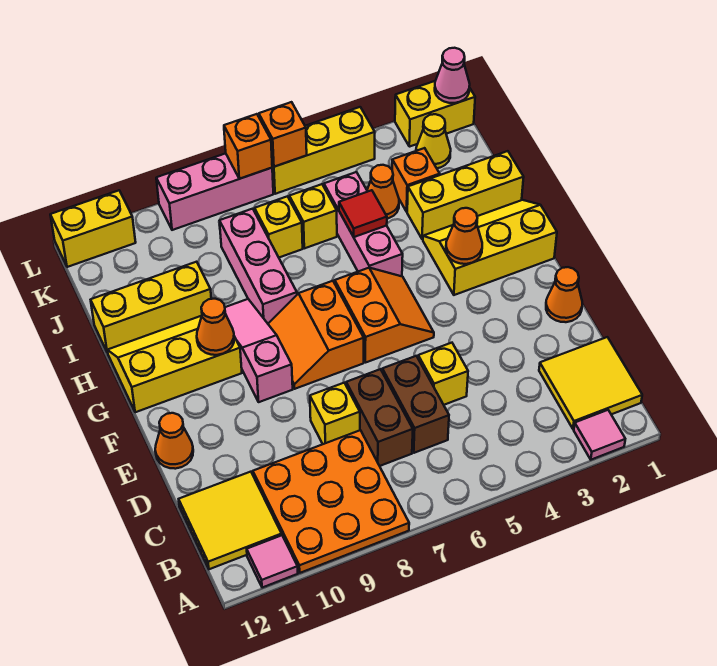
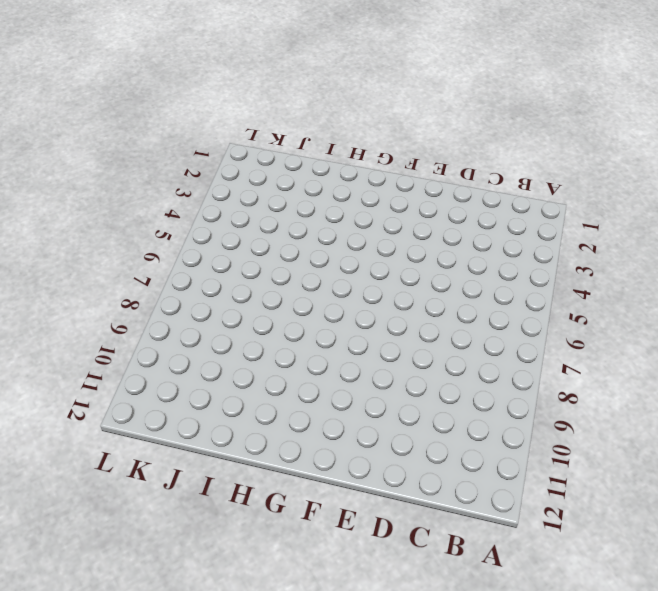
none -> pink tile A2 level 1
none -> orange plate A8:C10 level 1
none -> pink tile A11 level 1
none -> yellow tile B1:C2 level 1

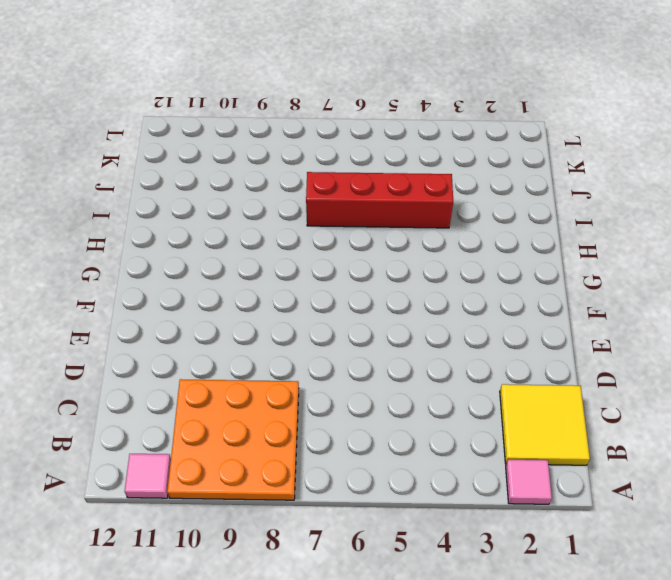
red brick I4:I7 level 1 -> pink brick H5:J5 level 1
none -> yellow tile B11:C12 level 1
none -> brown brick C6:D6 level 1
none -> brown brick C7:D7 level 1
none -> yellow brick D5 level 1

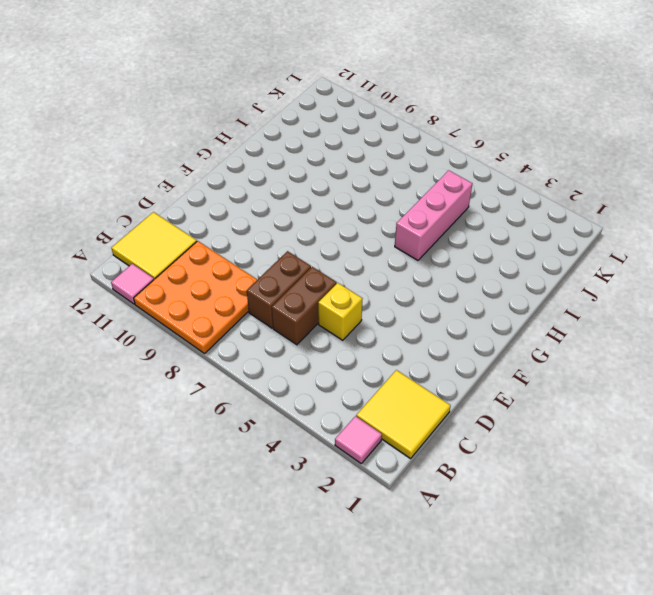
none -> yellow brick D8 level 1
none -> orange cone E1 level 1
none -> orange cone E12 level 1
none -> orange slope F5:G6 level 1 top 6

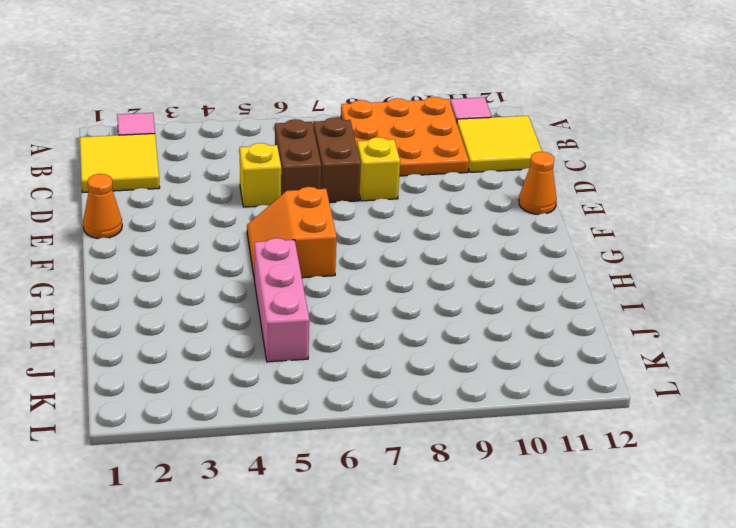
none -> orange slope F7:G8 level 1 top 7
none -> pink slope F9:H9 level 1 top F
none -> yellow slope G1:H3 level 1 top G
none -> yellow slope G10:H12 level 1 top G

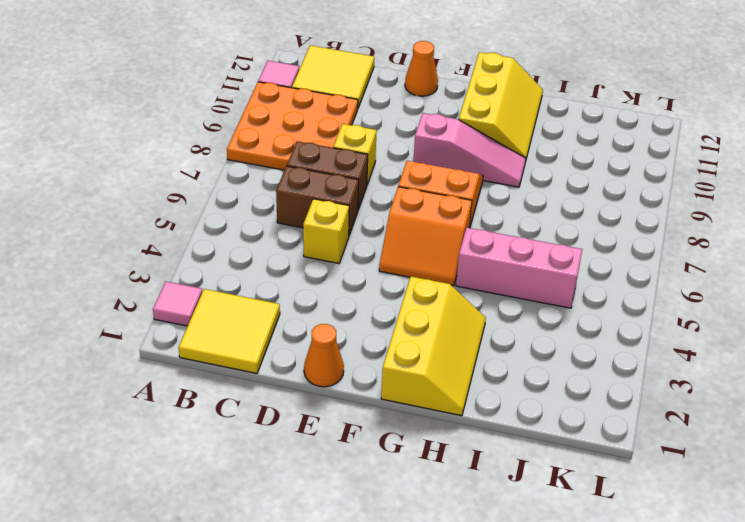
none -> pink brick H8:J8 level 1
none -> yellow brick I1:I3 level 1
none -> yellow brick I10:I12 level 1
none -> orange brick J3 level 1

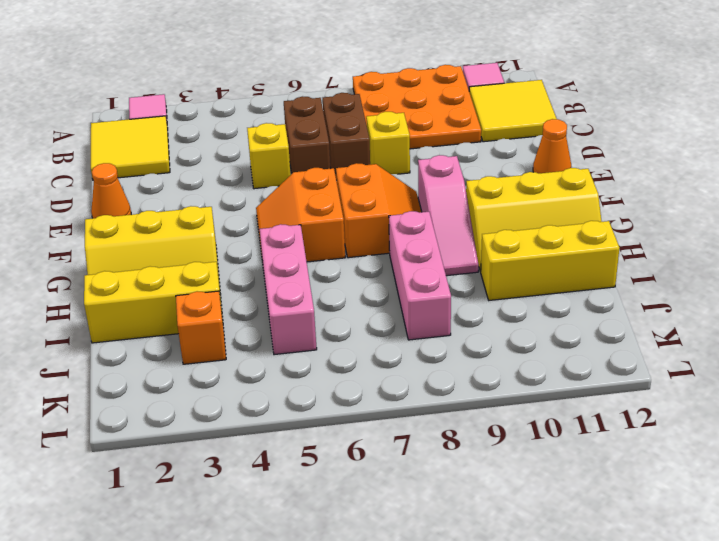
none -> orange cone J4 level 1
none -> yellow brick J6 level 1
none -> yellow brick J7 level 1
none -> yellow cone K2 level 1

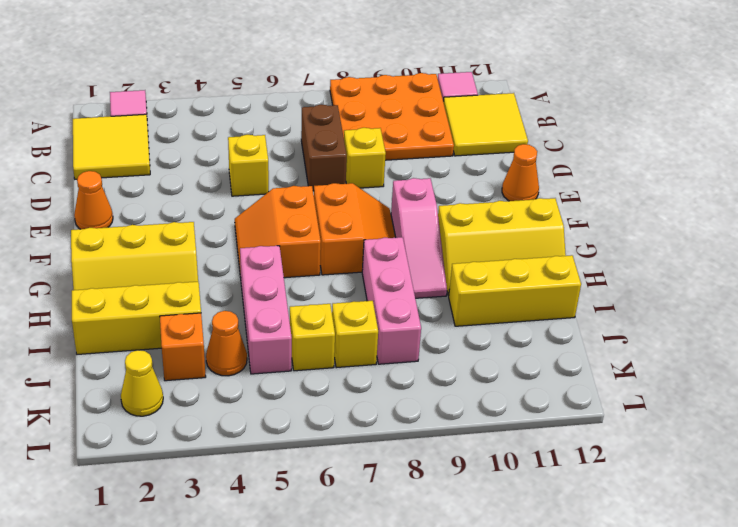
none -> brown brick C6:D6 level 1
none -> yellow brick L1:L2 level 1
none -> yellow brick L4:L6 level 1
none -> pink brick L7:L9 level 1

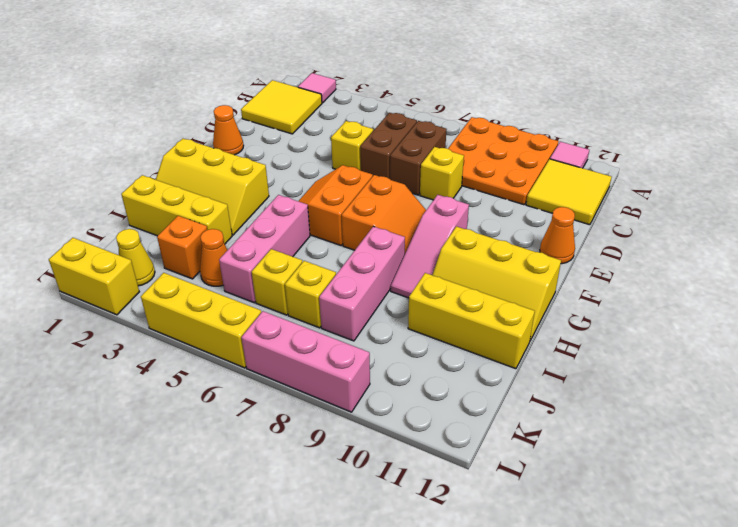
none -> yellow brick L11:L12 level 1
none -> orange cone G3 level 2
none -> orange cone G10 level 2
none -> red tile I5 level 2

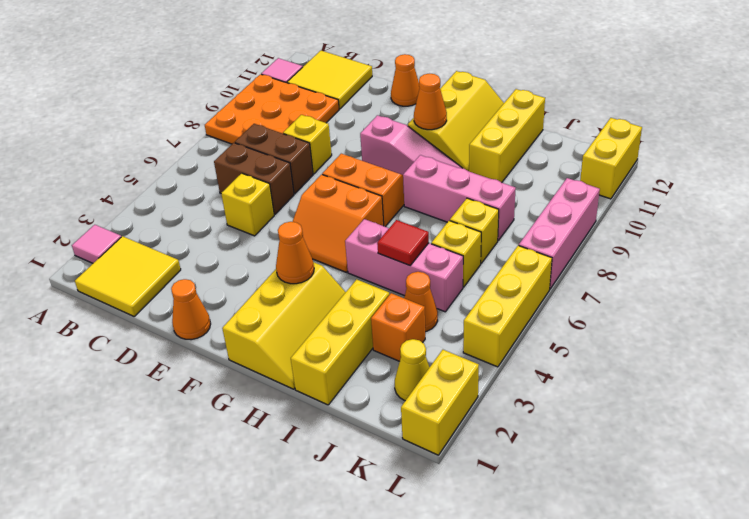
none -> pink cone L1 level 2
none -> orange brick L6 level 2
none -> orange brick L7 level 2

